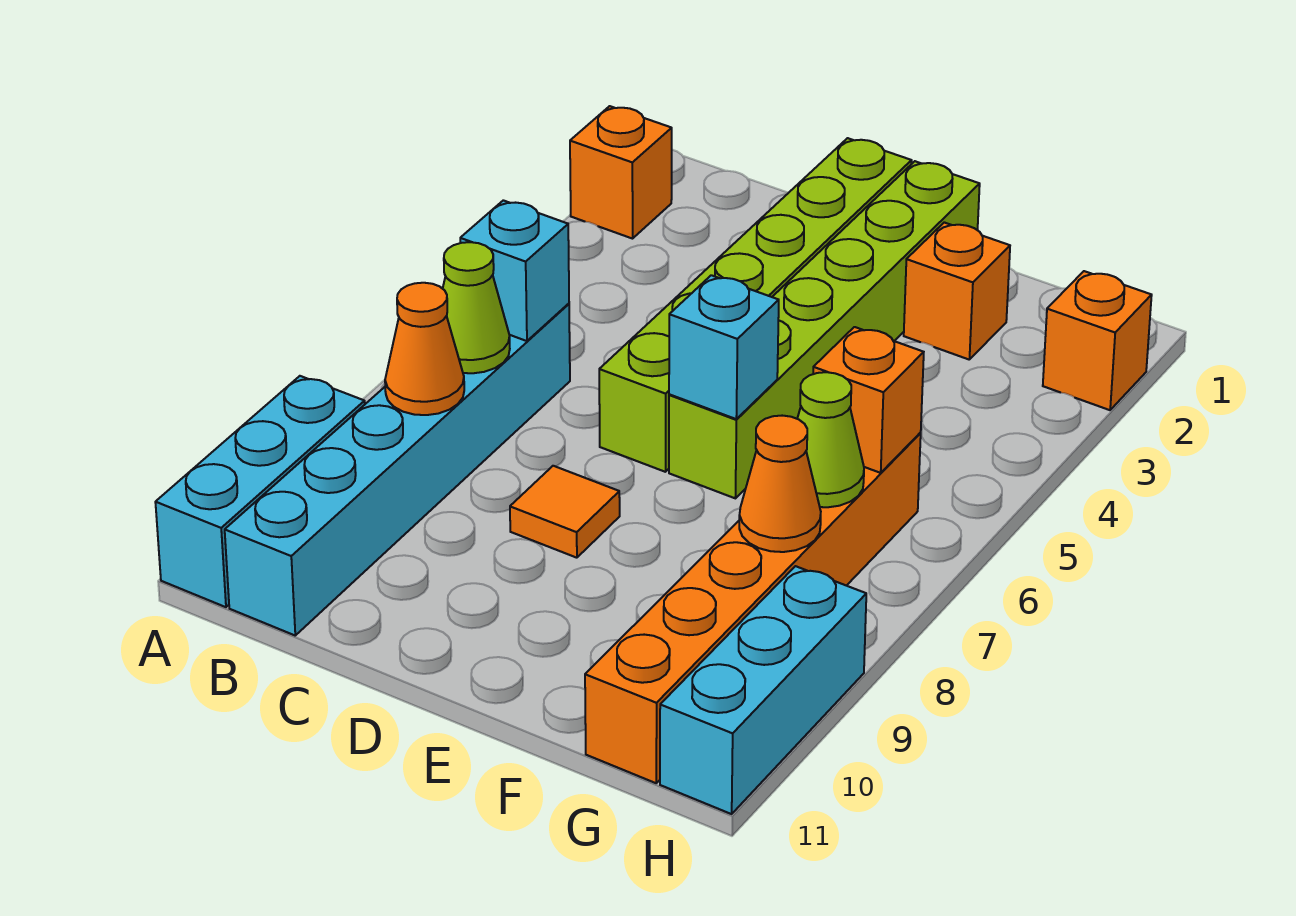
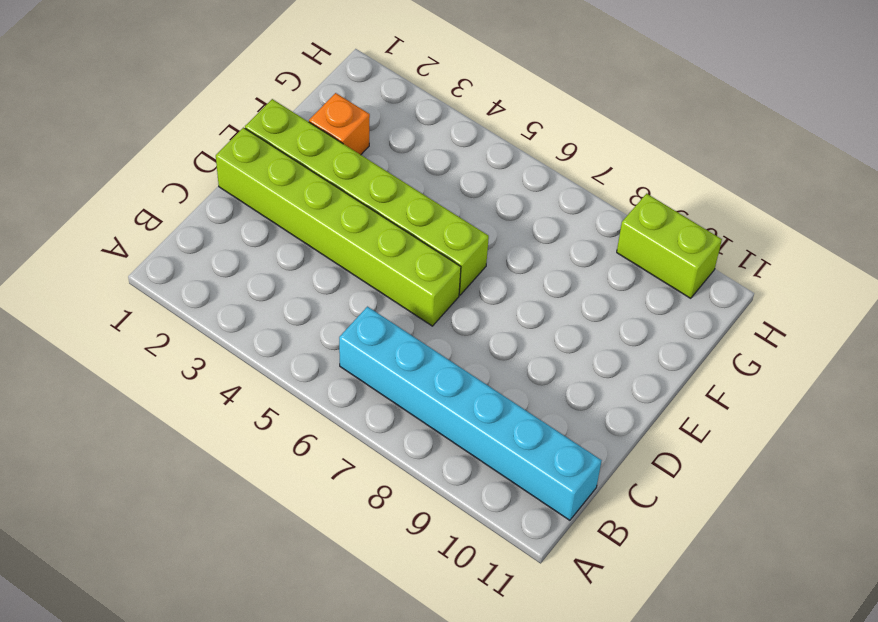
lime brick H9:H10 level 1 -> cyan brick H9:H11 level 1
none -> orange brick A2 level 1
none -> cyan brick A9:A11 level 1
none -> orange tile D8 level 1

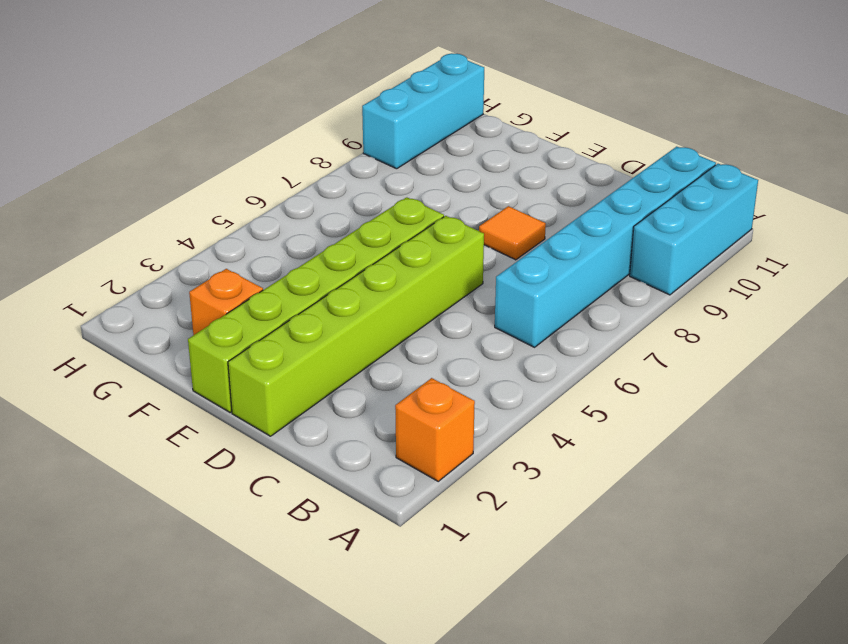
none -> orange brick G6:G11 level 1
none -> orange brick H2 level 1
none -> cyan brick B6 level 2

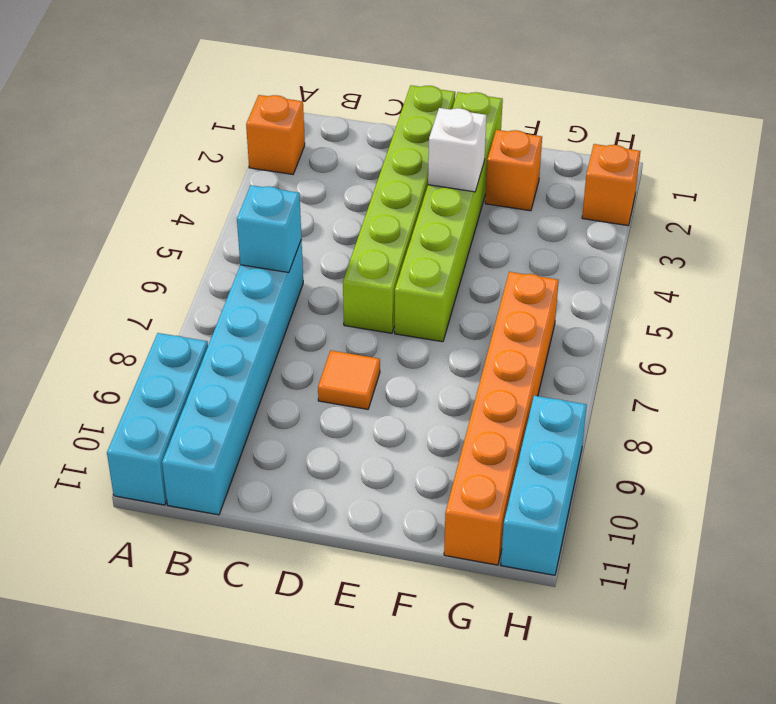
white brick E3 level 2 -> none
none -> lime cone B7 level 2
none -> orange cone B8 level 2
none -> cyan brick E6 level 2

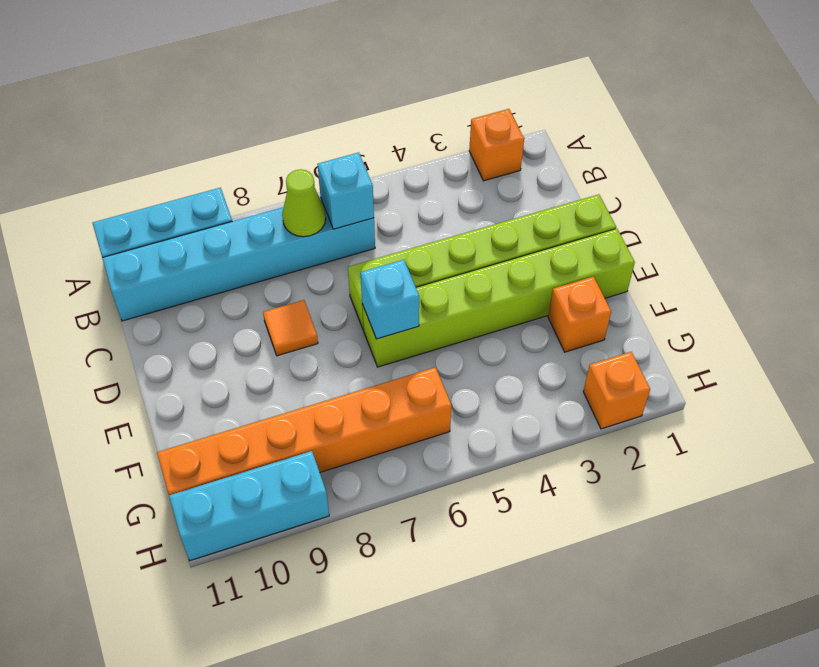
none -> orange cone B8 level 2
none -> orange brick G6 level 2
none -> lime cone G7 level 2

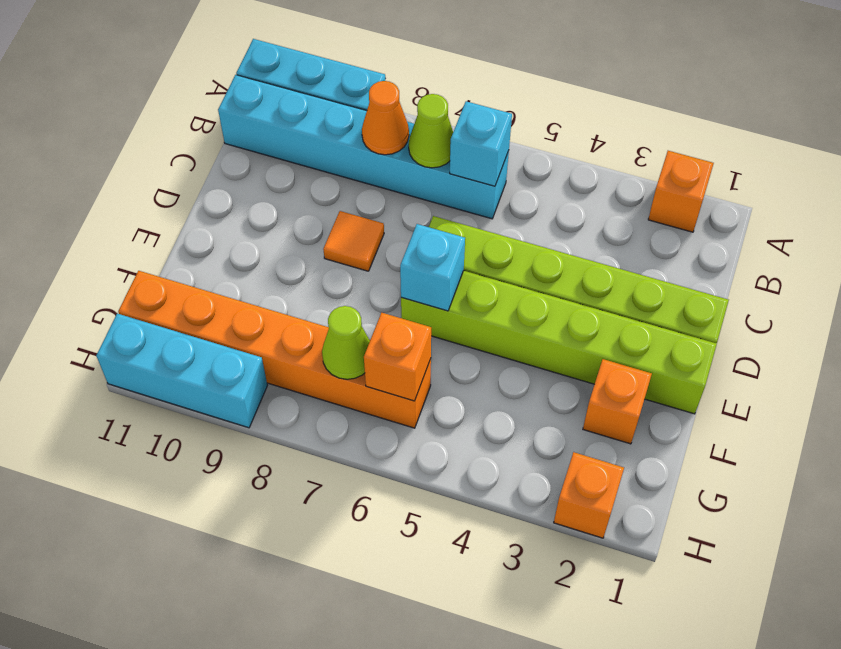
none -> orange cone G8 level 2

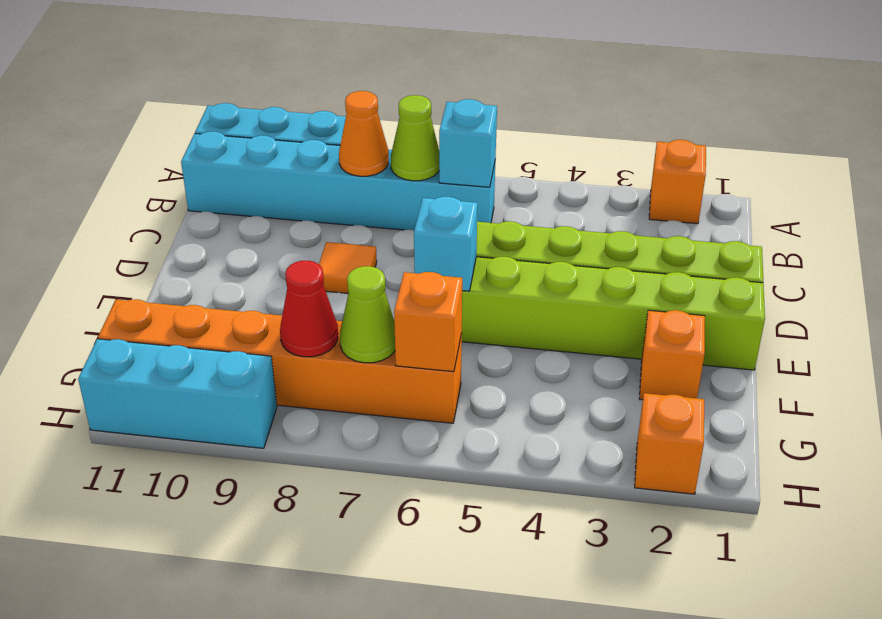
red cone G8 level 2 -> orange cone G8 level 2

